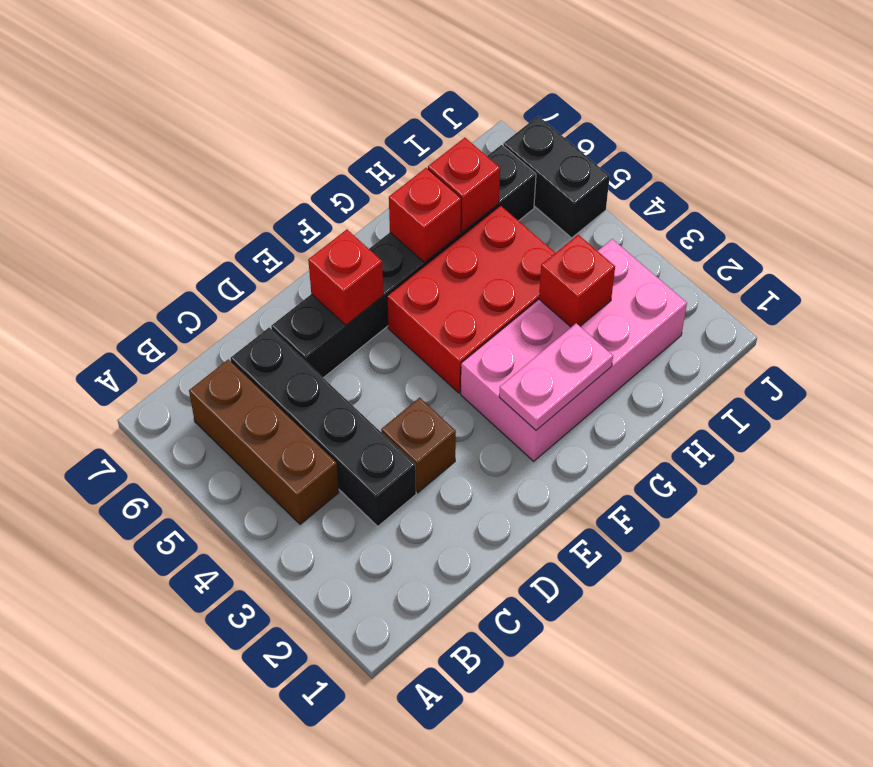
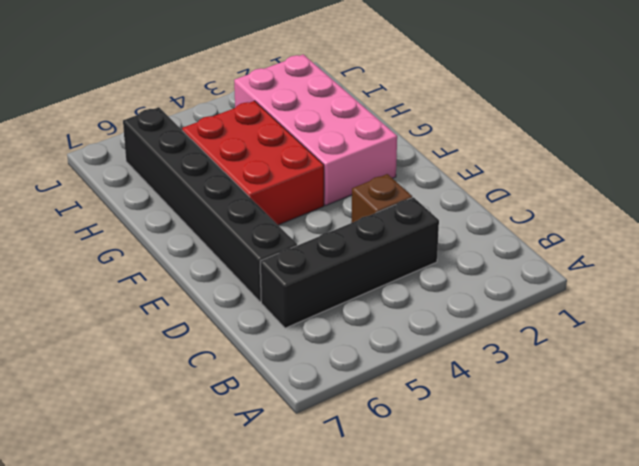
none -> brown brick B4:B6 level 1
none -> black brick J5:J6 level 1
none -> red brick E6 level 2

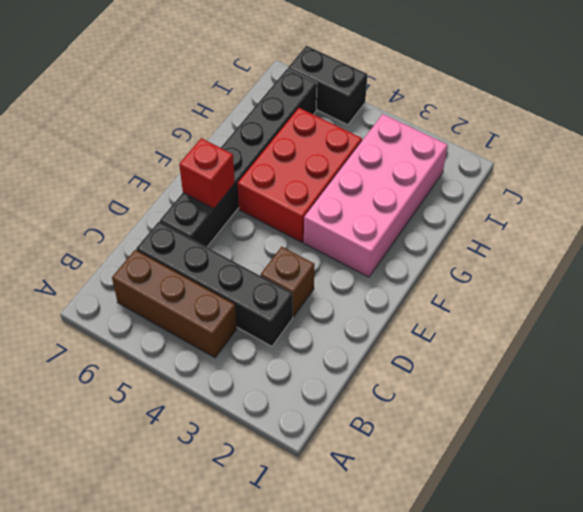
none -> pink plate F2:G2 level 2
none -> red brick G6 level 2
none -> red brick H3 level 2

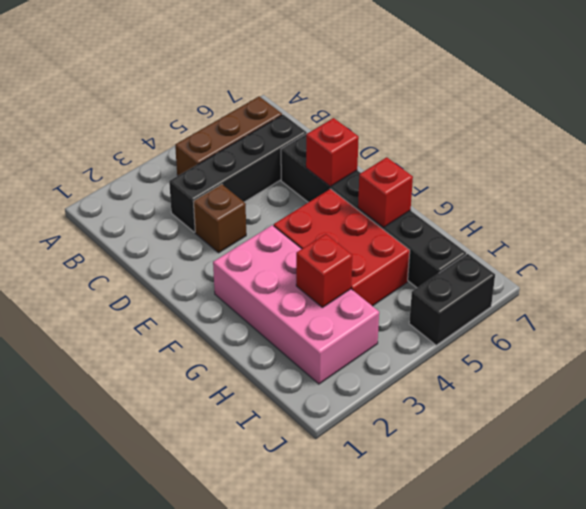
none -> pink plate F2:G2 level 2
none -> red brick H6 level 2

